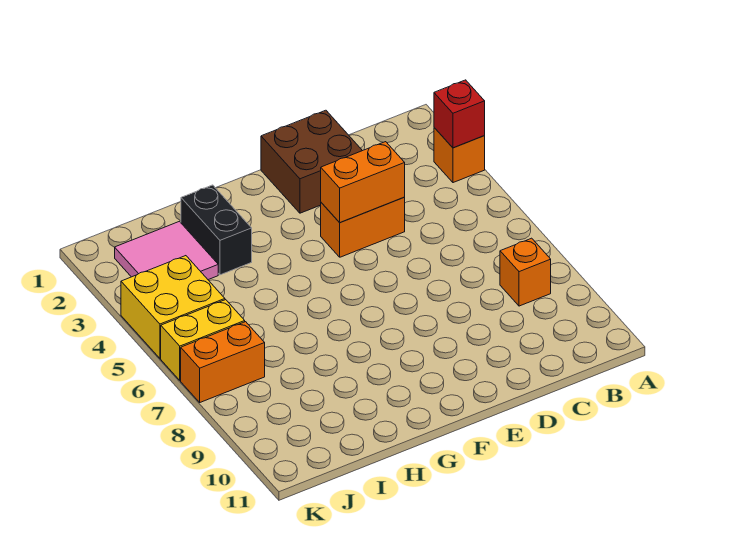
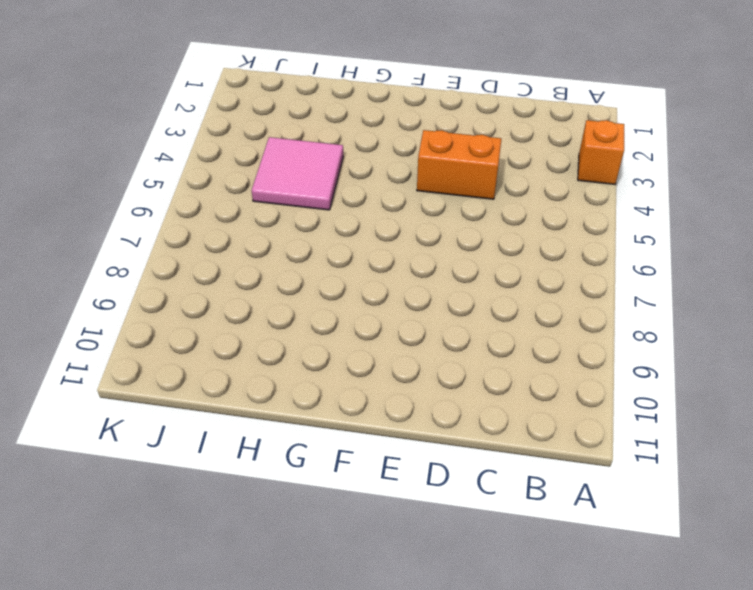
pink tile H4:I5 level 1 -> pink tile I2:J3 level 1
none -> orange brick B8 level 1
none -> brown brick D1:E2 level 1

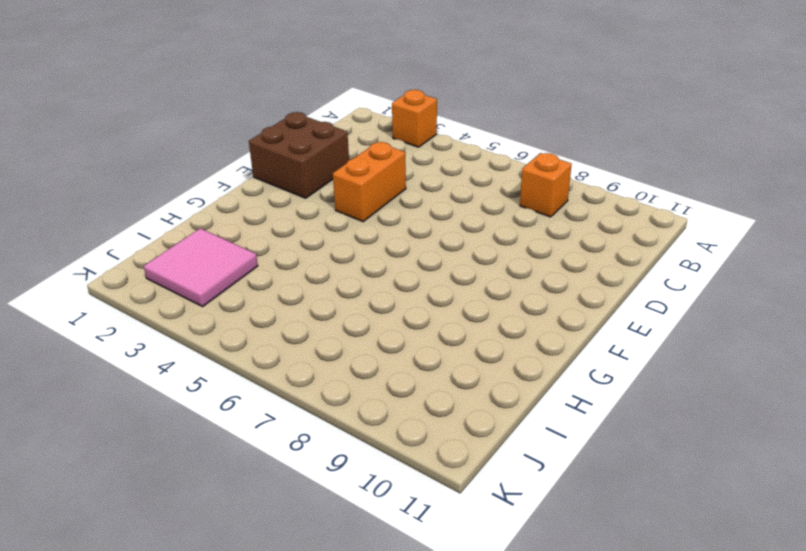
none -> black brick H2:H3 level 1
none -> yellow brick J4:K5 level 1

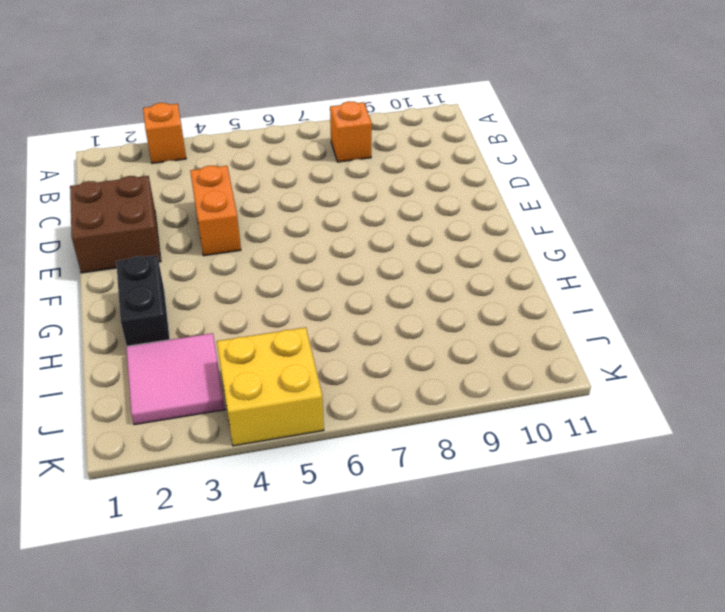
black brick G2:H2 level 1 -> black brick H2:H3 level 1
none -> yellow brick J6:K6 level 1
none -> orange brick J7:K7 level 1

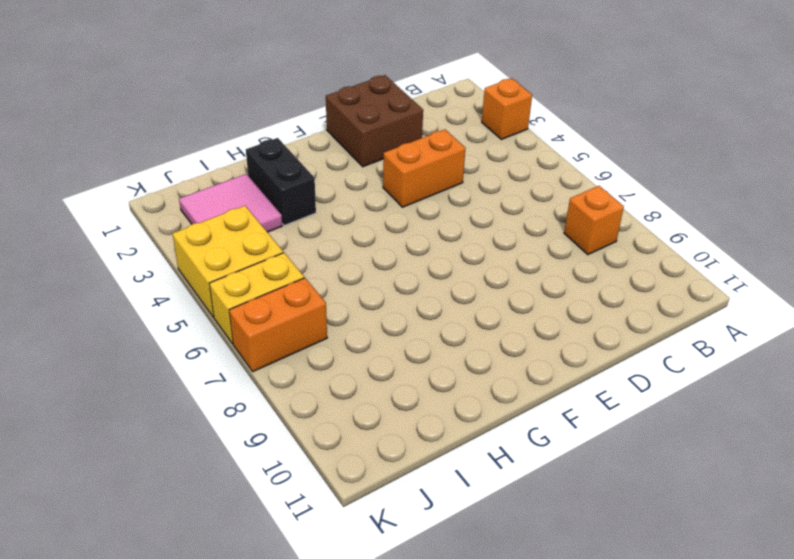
none -> red brick A3 level 2
none -> orange brick D4:E4 level 2

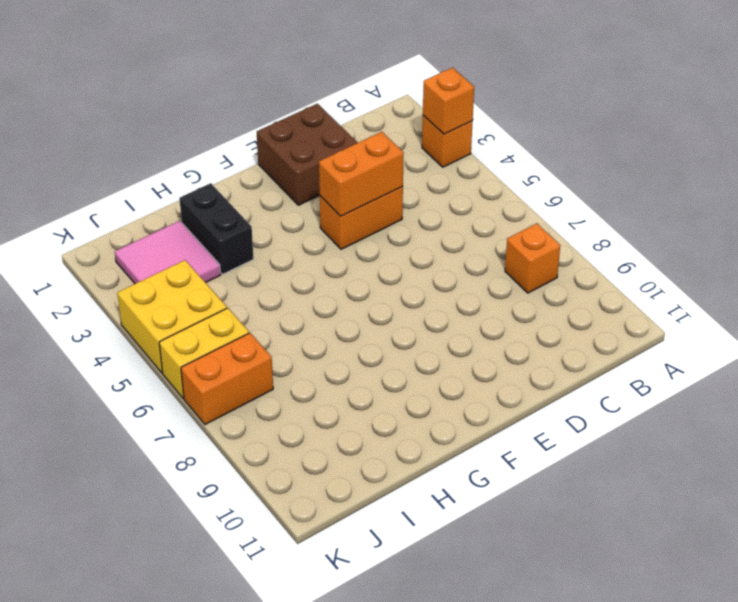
orange brick A3 level 2 -> red brick A3 level 2

